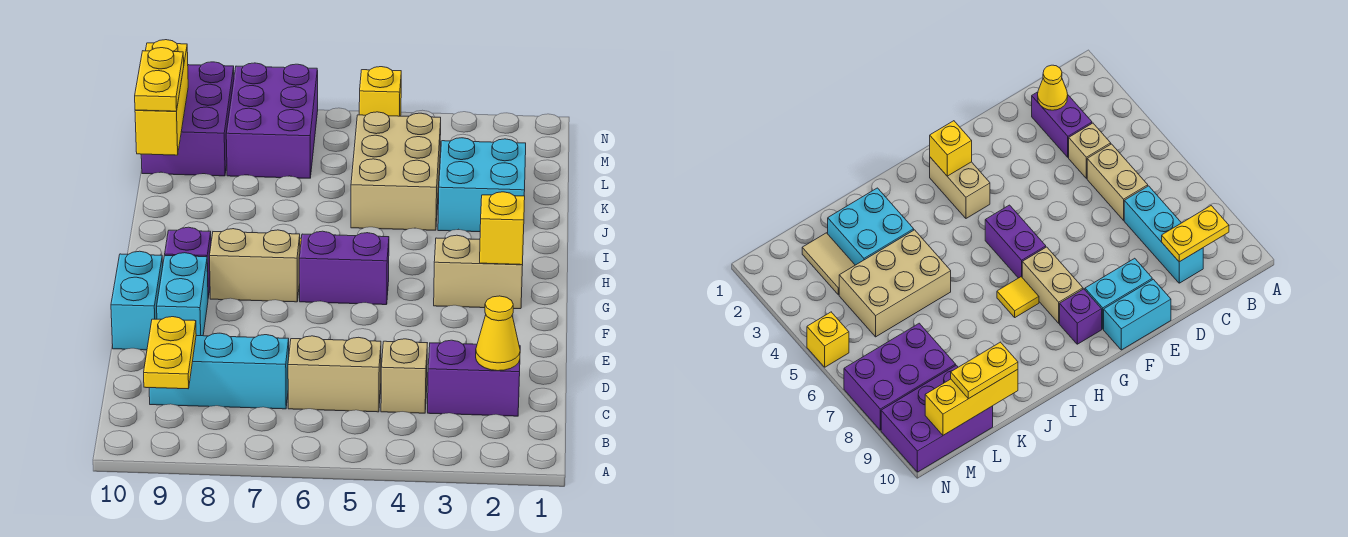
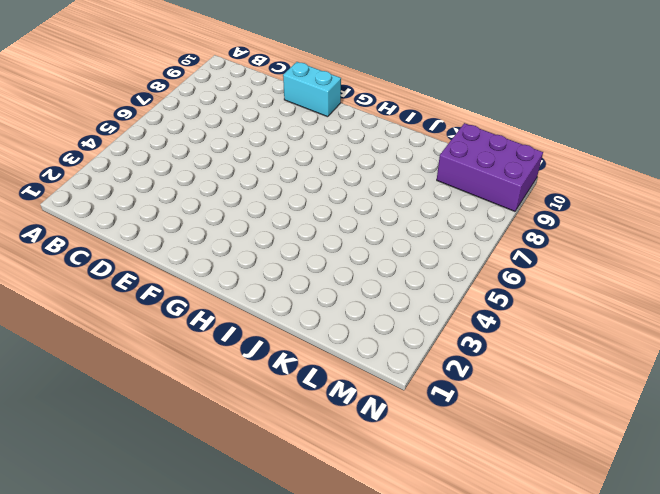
none -> purple brick C2:C3 level 1
none -> tan brick C4 level 1
none -> tan brick C5:C6 level 1

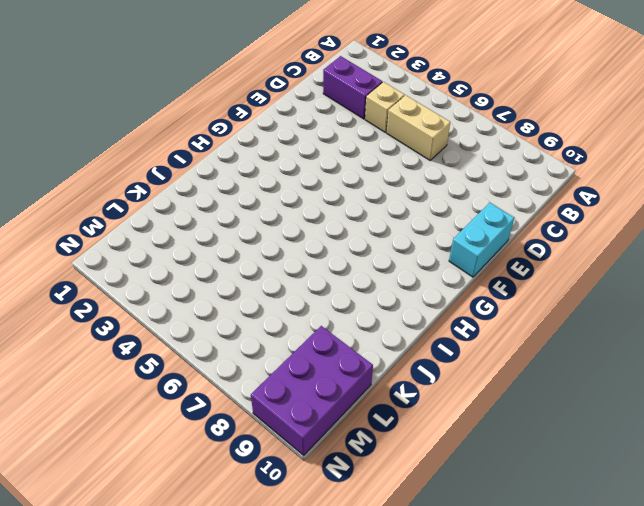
none -> cyan brick C7:C9 level 1
none -> cyan brick E9:F9 level 1
none -> tan brick G2:G3 level 1

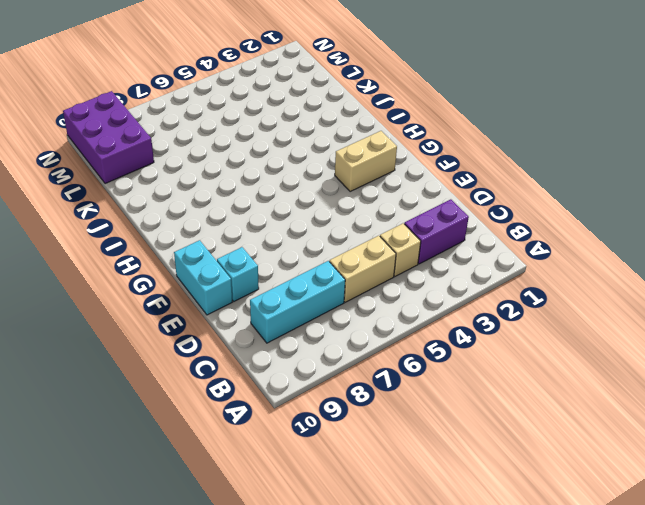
cyan brick E9 level 1 -> cyan brick E9:F9 level 1
none -> purple brick G5:G6 level 1
none -> tan brick G7:G8 level 1
none -> purple brick G9 level 1

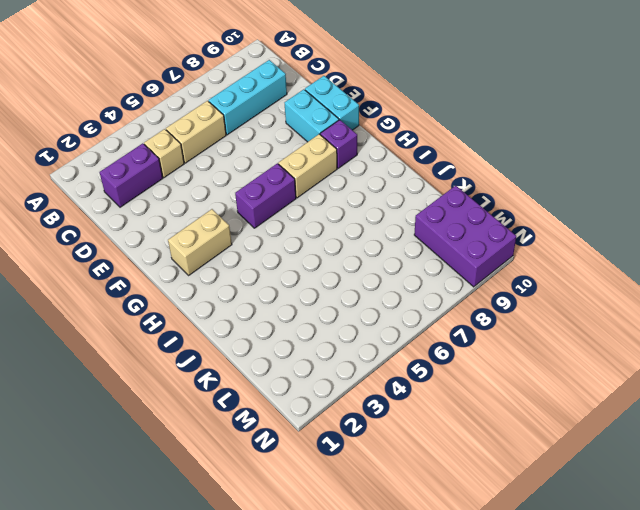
none -> yellow tile H7 level 1
none -> cyan brick J2:K3 level 1
none -> tan brick J4:L5 level 1

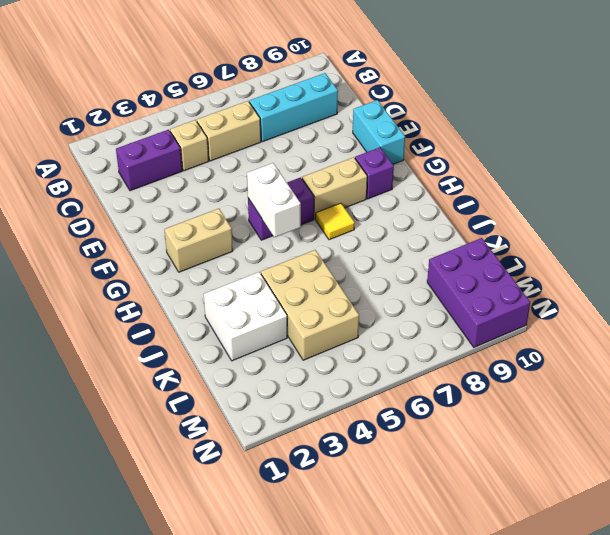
white brick G5:H5 level 2 -> none
white brick J2:K3 level 1 -> cyan brick J2:K3 level 1
none -> cyan brick E9:F9 level 1
none -> tan tile L2:L3 level 1
none -> purple brick L7:N8 level 1

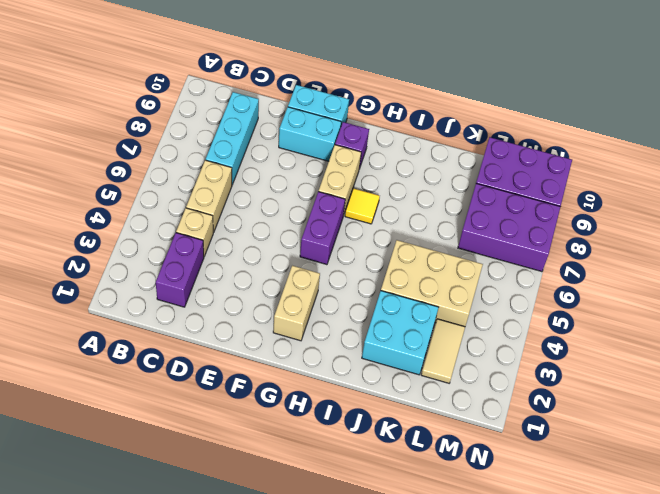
none -> yellow brick N5 level 1
none -> yellow plate B9:C9 level 2
none -> yellow cone C2 level 2

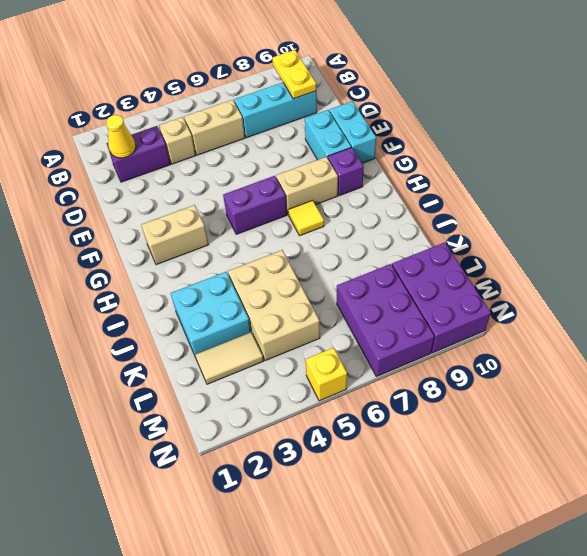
none -> yellow brick G2 level 2
none -> yellow brick K10:M10 level 2
none -> yellow plate K10:L10 level 3

